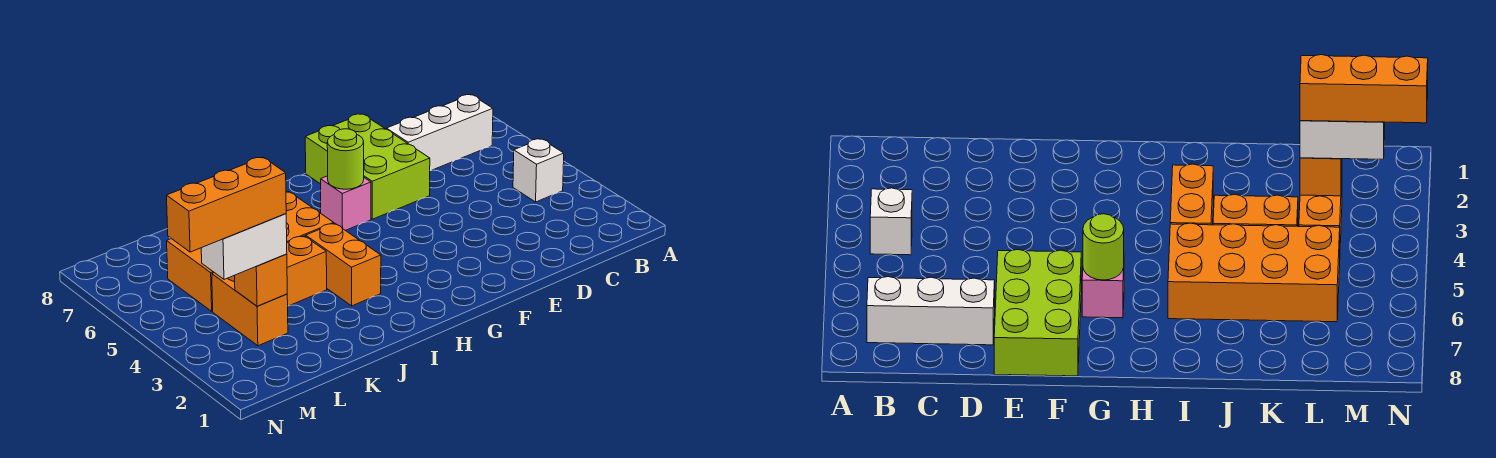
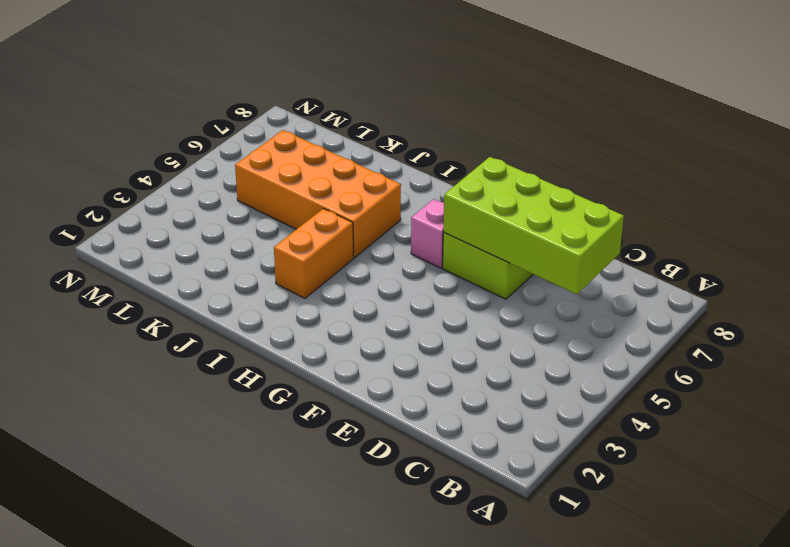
lime brick C6:F7 level 2 -> none
none -> white brick B4 level 1
none -> white brick B7:D7 level 1
none -> orange brick J4:K4 level 1

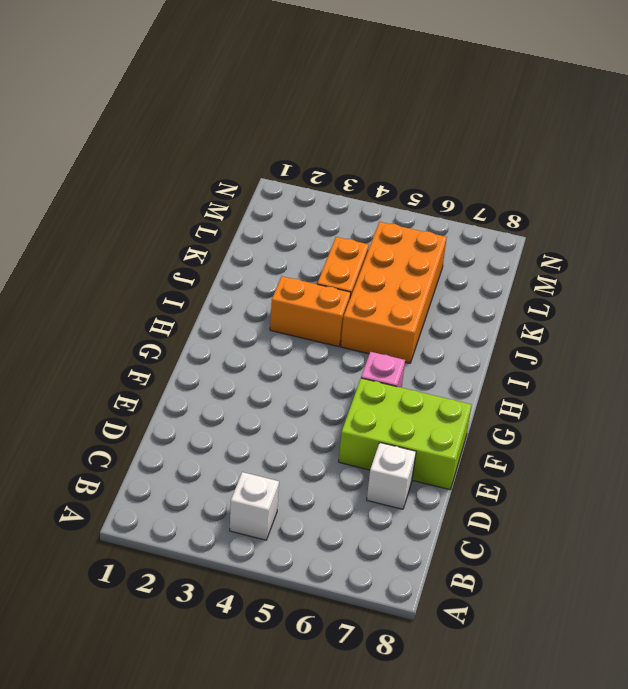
white brick D7 level 1 -> white brick B7:D7 level 1
none -> orange brick L3:L4 level 1
none -> lime round brick G6 level 2
none -> orange brick L3 level 2

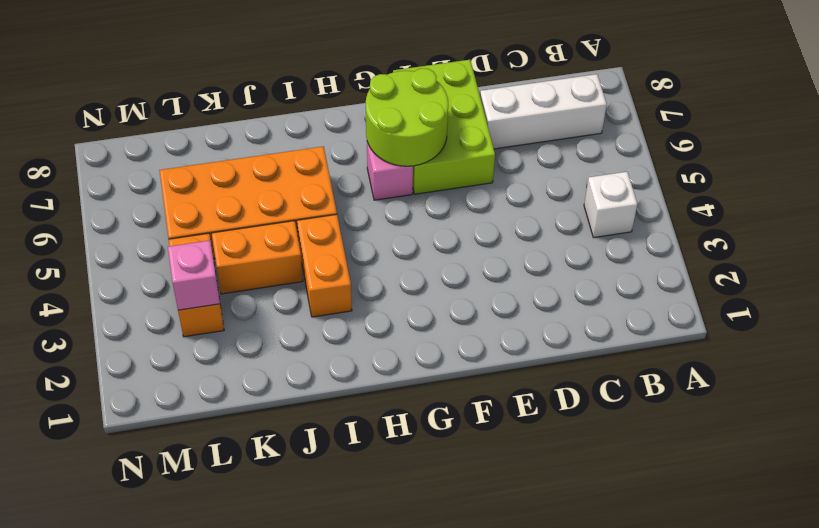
lime round brick F6:G7 level 2 -> lime round brick G6 level 2
pink brick L3 level 2 -> orange brick L3 level 2
none -> white brick L3:M3 level 3
none -> orange brick L3:N3 level 4

